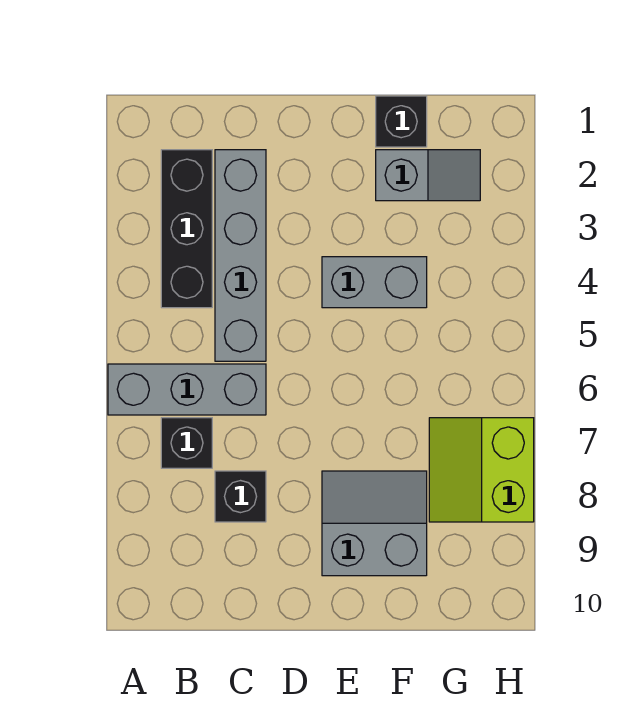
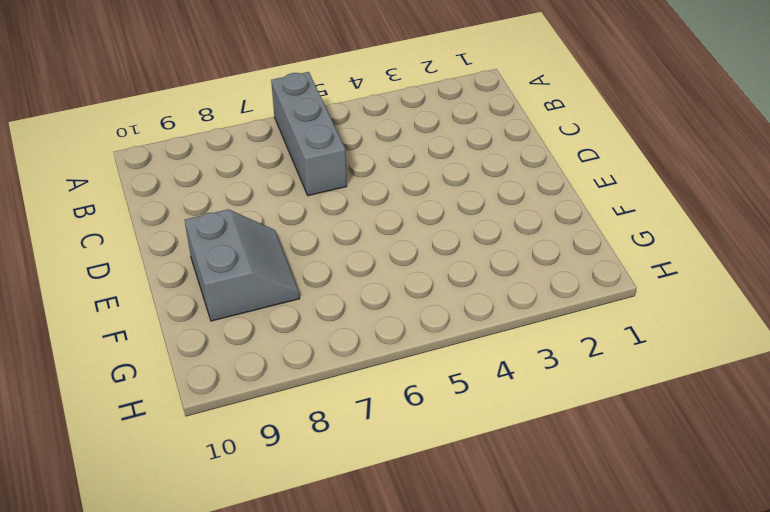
none -> black brick B2:B4 level 1
none -> black brick B7 level 1

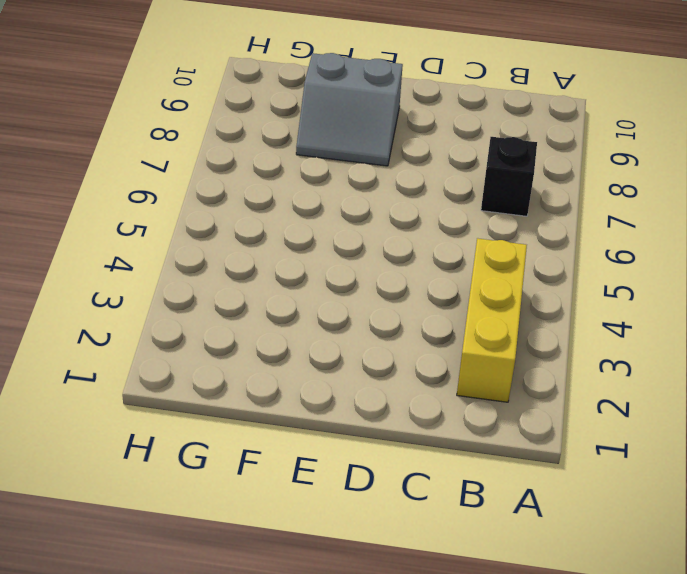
yellow brick B2:B4 level 1 -> black brick B2:B4 level 1
none -> grey brick A6:C6 level 1
none -> grey brick C2:C5 level 1

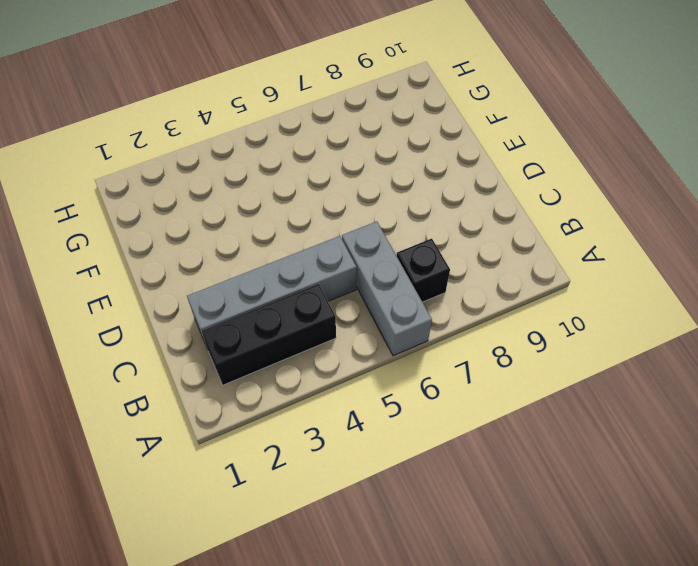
none -> black brick C8 level 1
none -> grey brick E4:F4 level 1

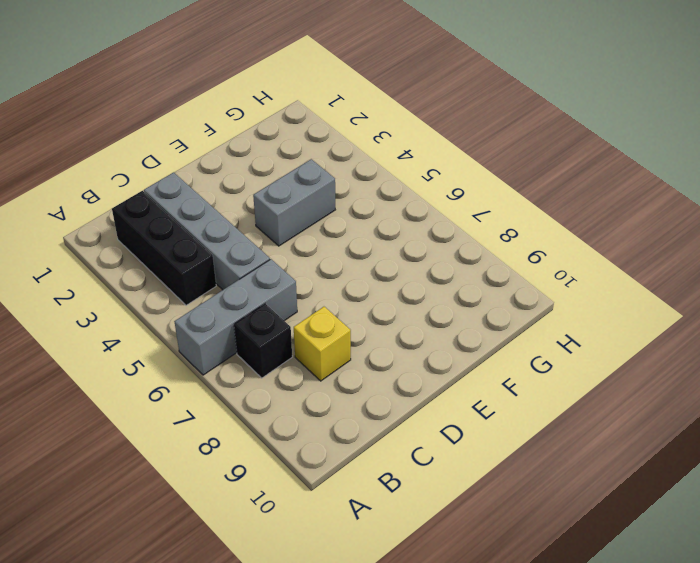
yellow brick C8 level 1 -> black brick C8 level 1
none -> grey slope E8:F9 level 1 top 9
none -> black brick F1 level 1

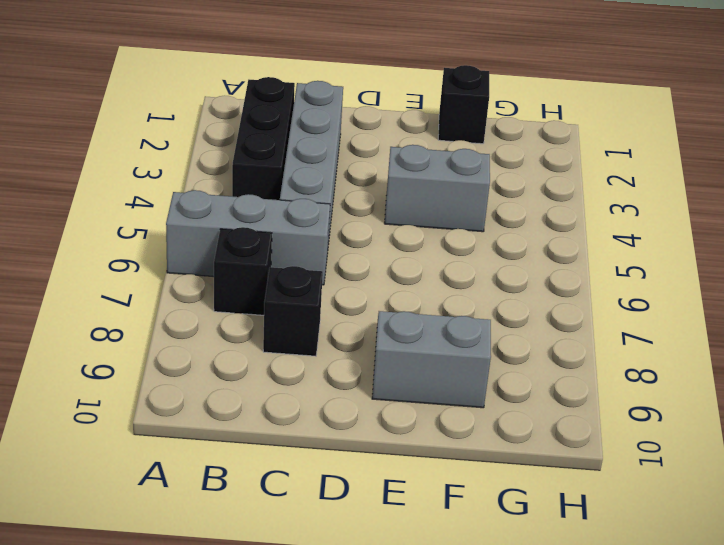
none -> grey slope F2:G2 level 1 top F
none -> lime slope G7:H8 level 1 top H

